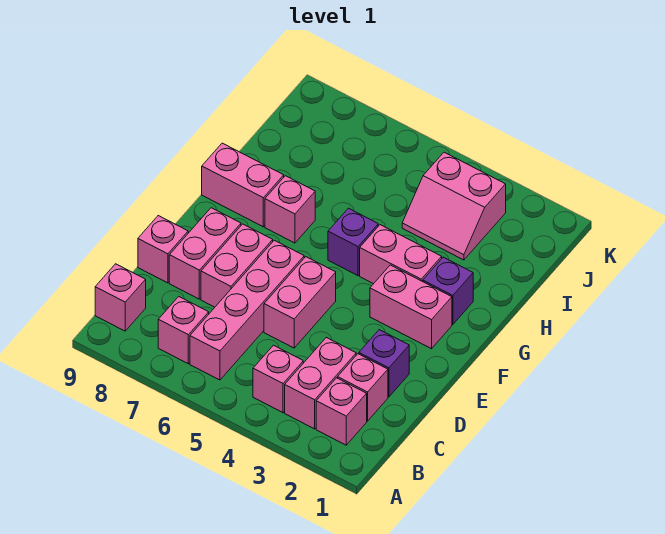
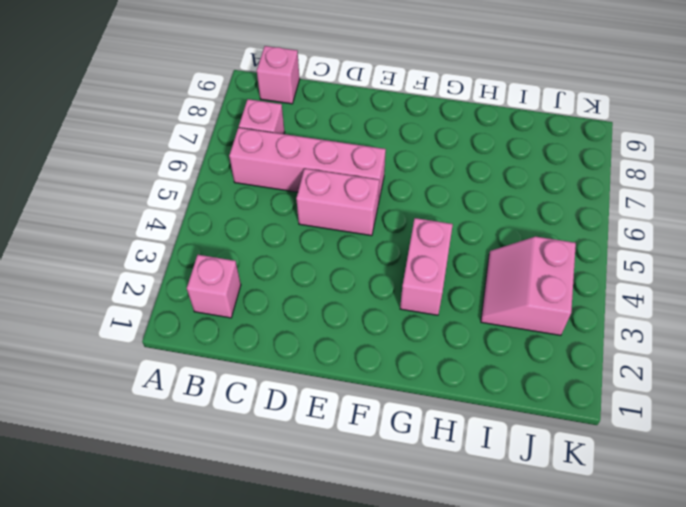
none -> pink brick B3:C3 level 1
none -> pink brick B4 level 1
none -> pink brick C2 level 1

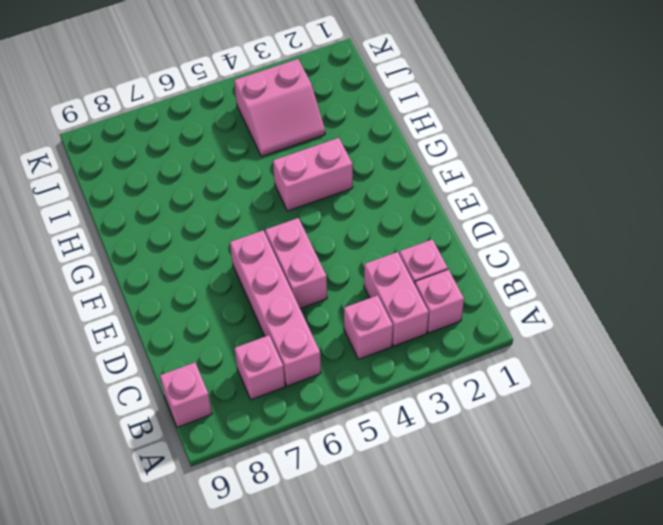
none -> purple brick D2 level 1
none -> pink brick D7:E7 level 1
none -> pink brick D8:E8 level 1

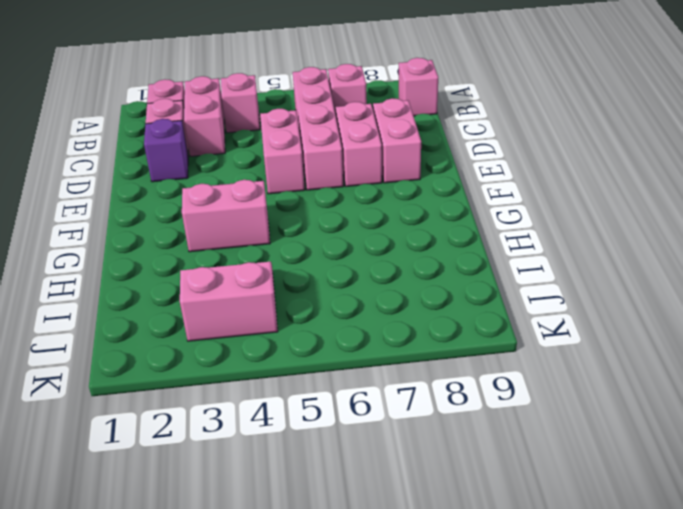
none -> pink brick D9 level 1
none -> pink brick F2:F3 level 1
none -> purple brick G2 level 1

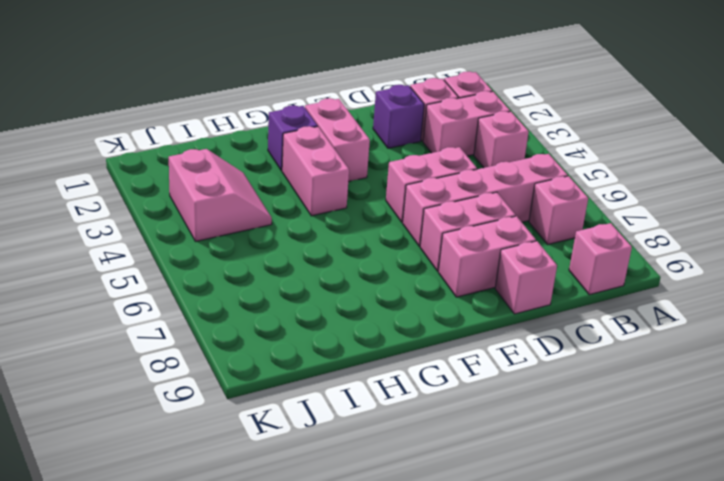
none -> purple brick G5 level 1
none -> pink brick G7 level 1
none -> pink brick G8:G9 level 1

